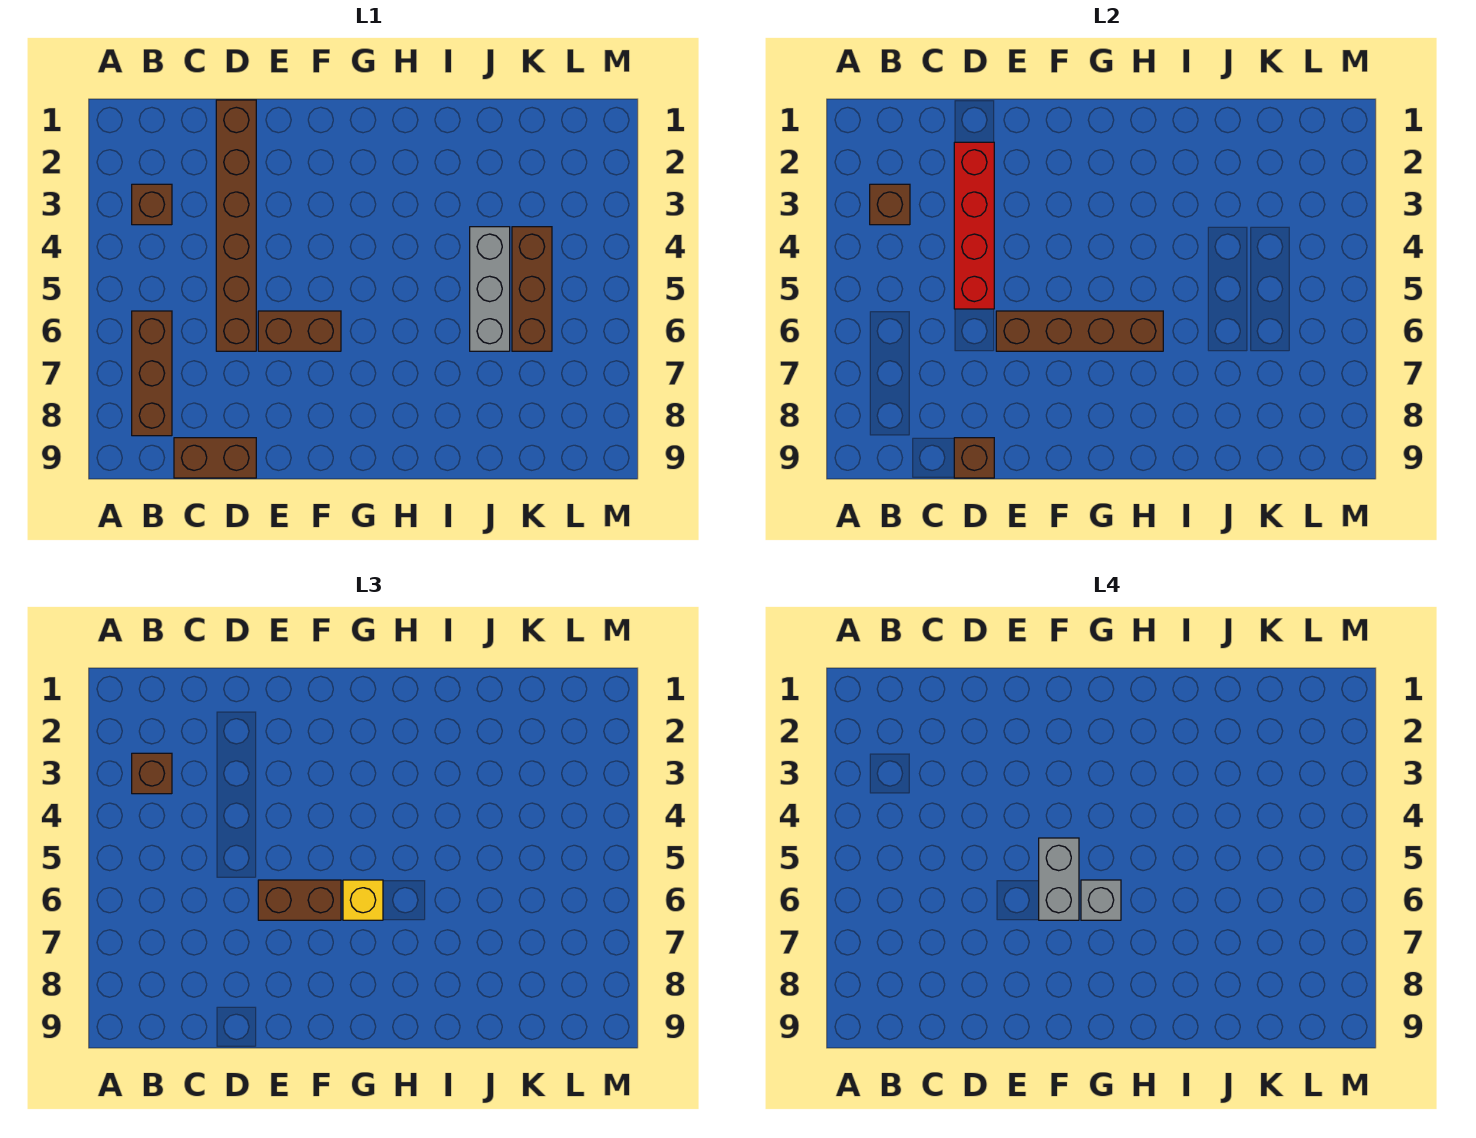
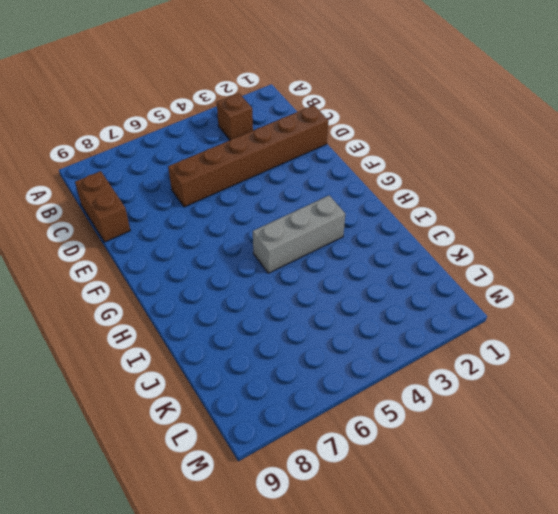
grey brick H3:H5 level 1 -> grey brick J4:J6 level 1
none -> brown brick B6:B8 level 1
none -> brown brick E6:F6 level 1
none -> brown brick K4:K6 level 1

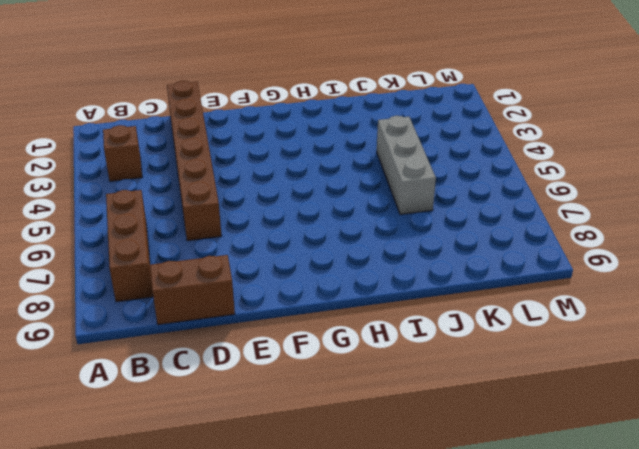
none -> brown brick E6:F6 level 1
none -> brown brick K4:K6 level 1
none -> brown brick B3 level 2

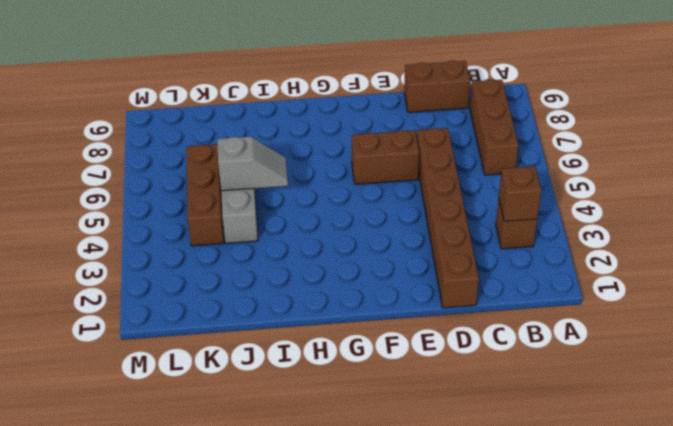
grey slope I5:J5 level 2 top J -> none
none -> red brick D2:D5 level 2
none -> brown brick D9 level 2
none -> brown brick E6:H6 level 2

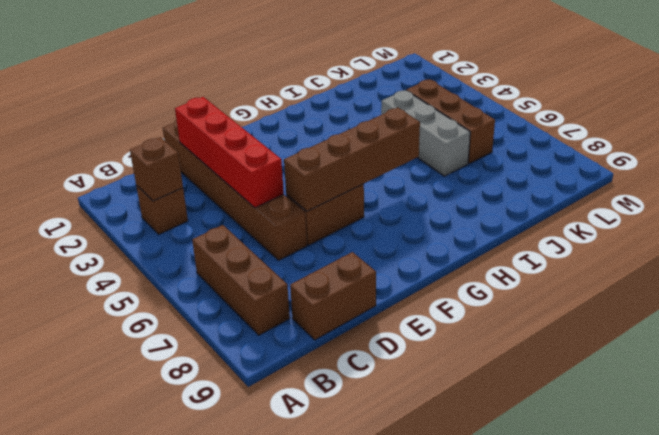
none -> brown brick D9 level 2
none -> brown brick B3 level 3
none -> brown brick E6:F6 level 3

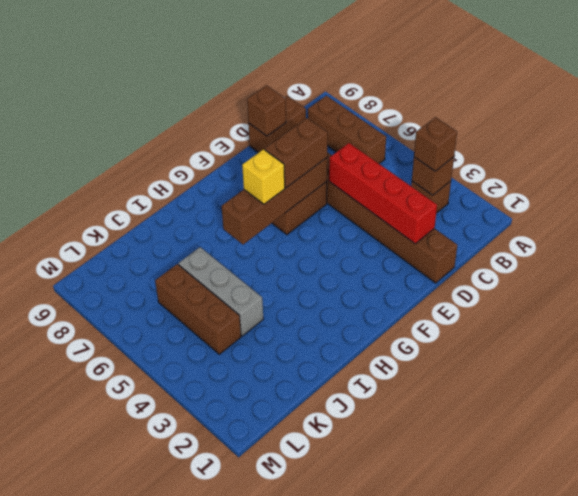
none -> grey brick F5:F6 level 4
none -> grey brick G6 level 4

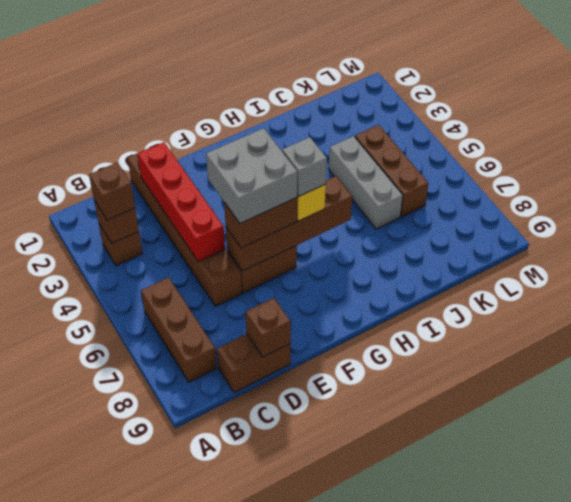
grey brick E5:F6 level 4 -> grey brick F5:F6 level 4

